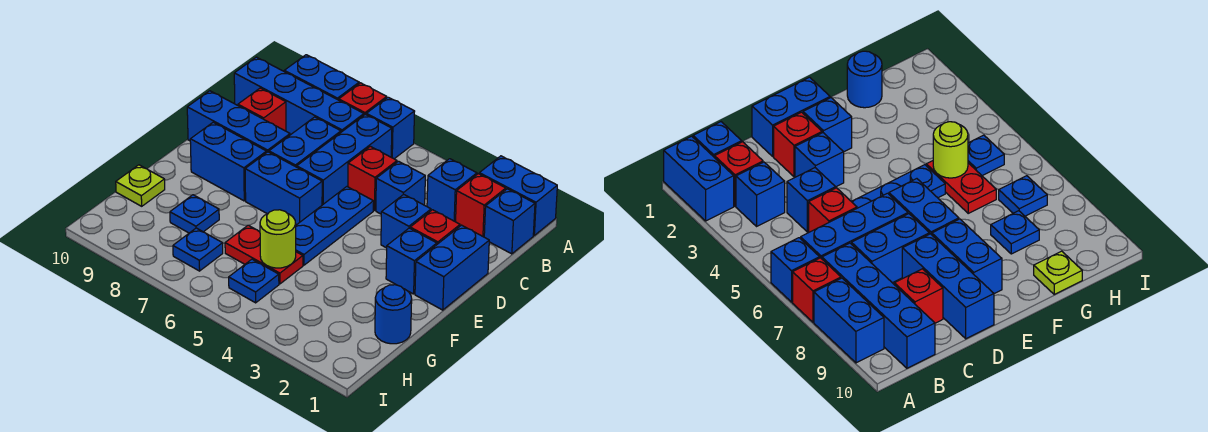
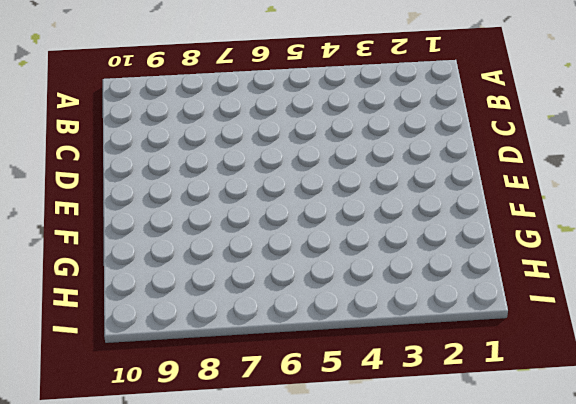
none -> blue brick A1:A2 level 1
none -> blue brick A6 level 1
none -> red brick A7 level 1

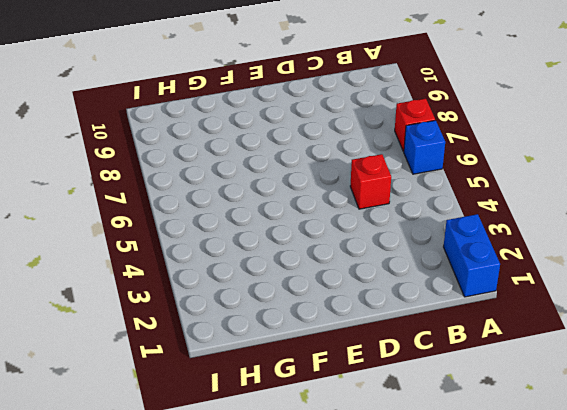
none -> blue brick A8:A9 level 1
none -> blue brick B1 level 1
none -> red brick B2 level 1

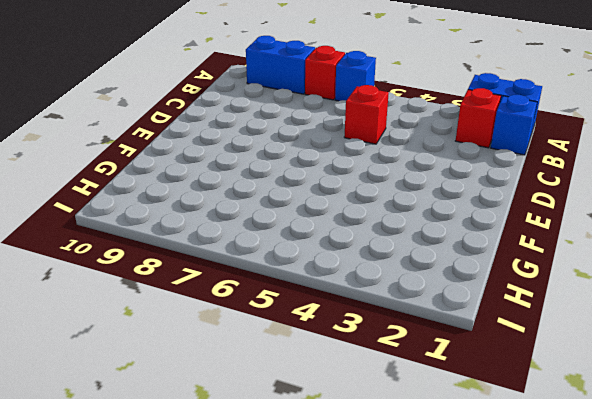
none -> blue brick B3 level 1
none -> blue brick B6:D6 level 1
none -> blue brick B7:B10 level 1

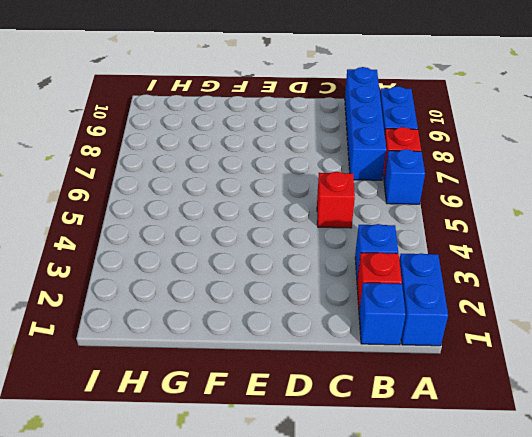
none -> blue brick B6:D6 level 1
none -> blue brick C4 level 1
none -> blue brick C7:D7 level 1

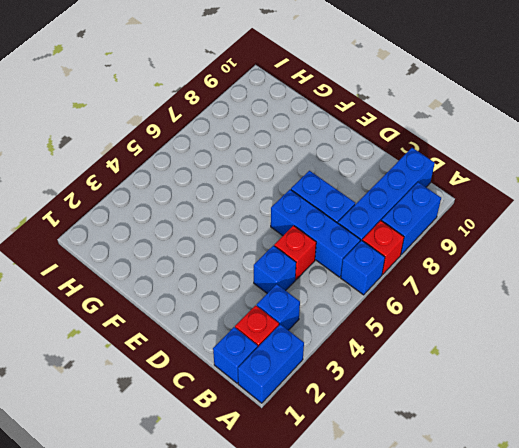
none -> red brick C9 level 1
none -> blue brick D1:E1 level 1
none -> red brick D2 level 1

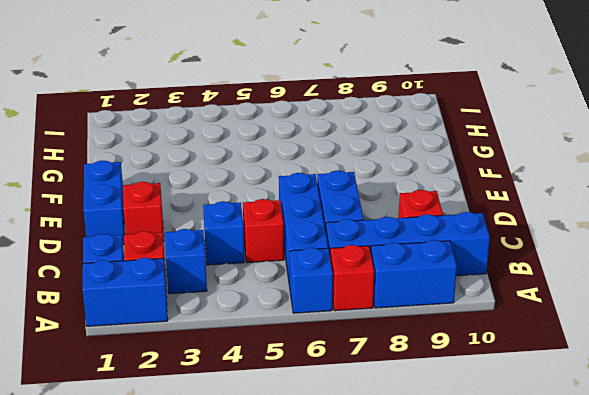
none -> blue brick D3 level 1
none -> blue plate D5:F5 level 1
none -> blue brick D8:D10 level 1

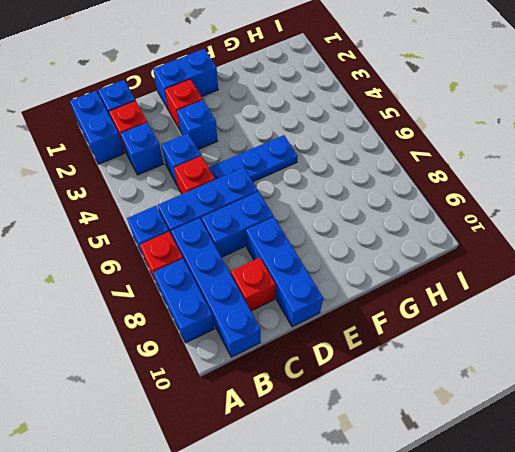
none -> blue brick E2 level 1
none -> blue brick E6:E7 level 1
none -> blue brick E8:E9 level 1

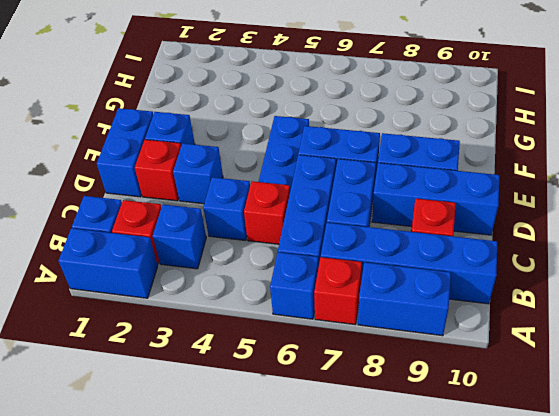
none -> blue round brick G1 level 1
none -> red plate G5:G6 level 1
none -> blue plate G8 level 1

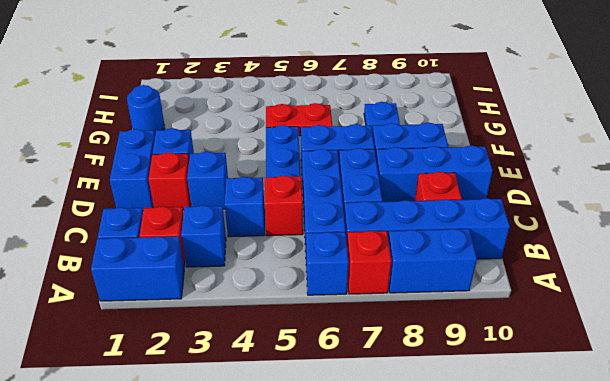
none -> lime plate G10 level 1
none -> blue plate H5 level 1
none -> blue plate H7 level 1

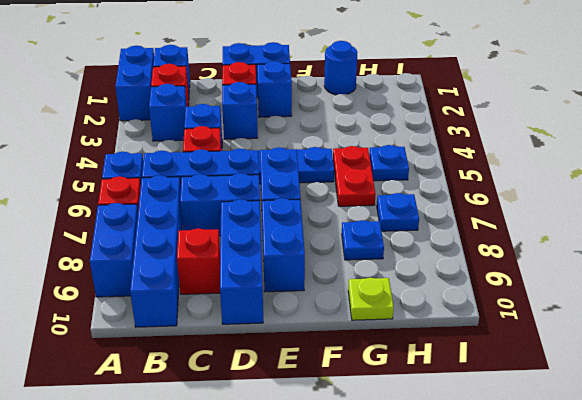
none -> lime round brick G5 level 2

